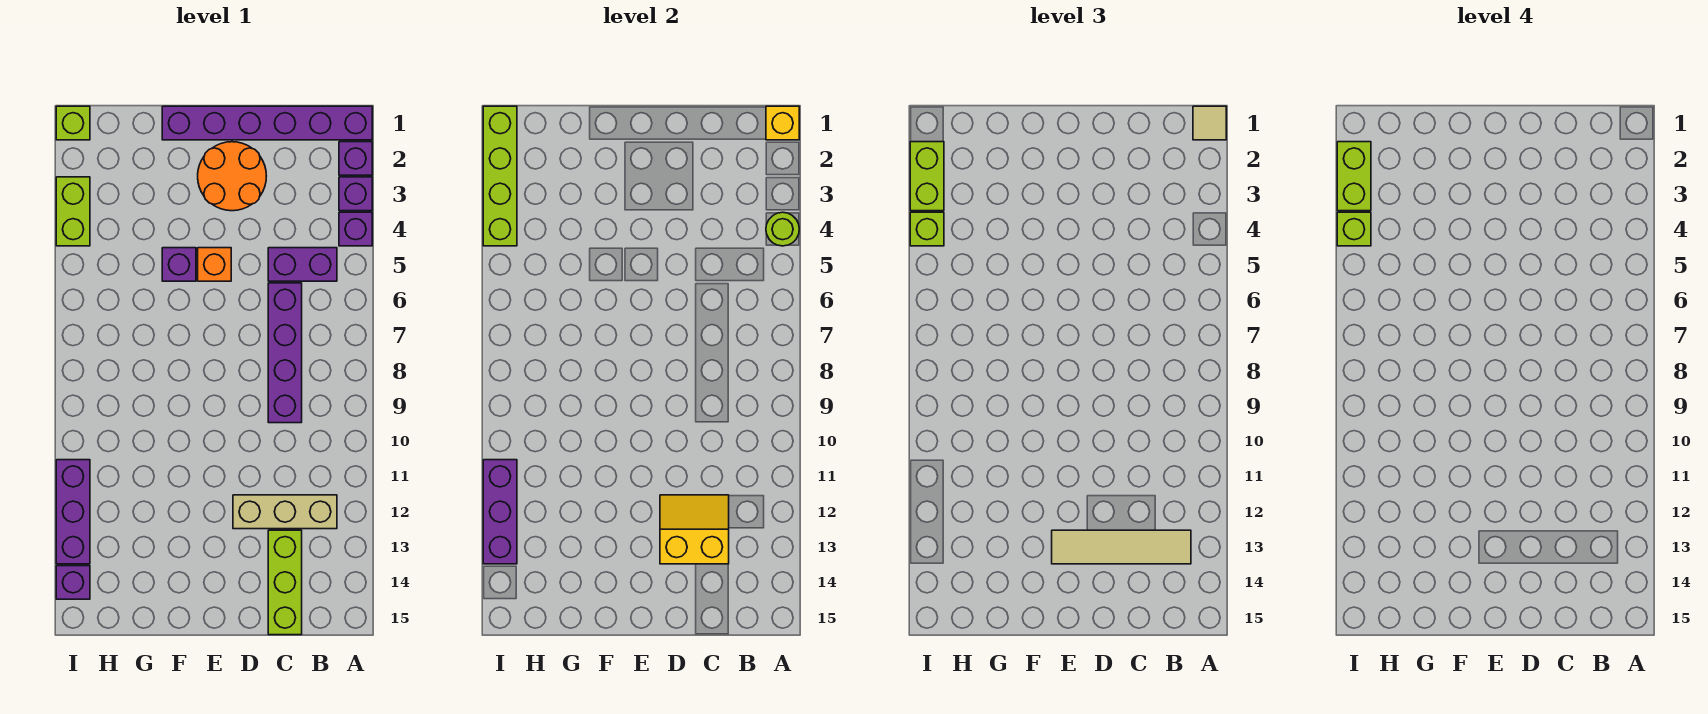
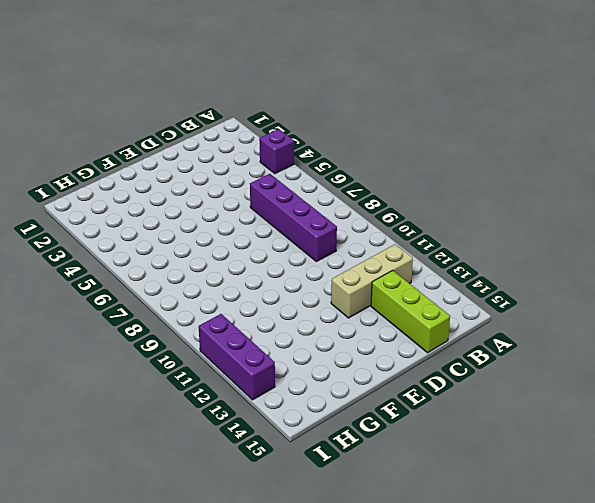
none -> purple brick A1:F1 level 1
none -> purple brick A2 level 1
none -> purple brick A3 level 1

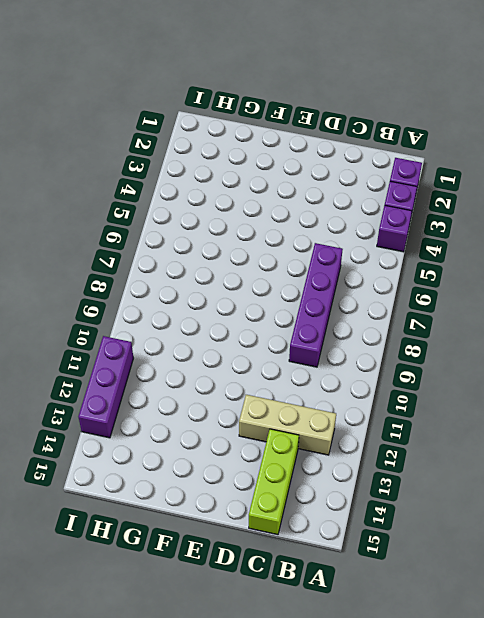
none -> purple brick A1:F1 level 1
none -> purple brick B5:C5 level 1
none -> orange round brick D2:E3 level 1

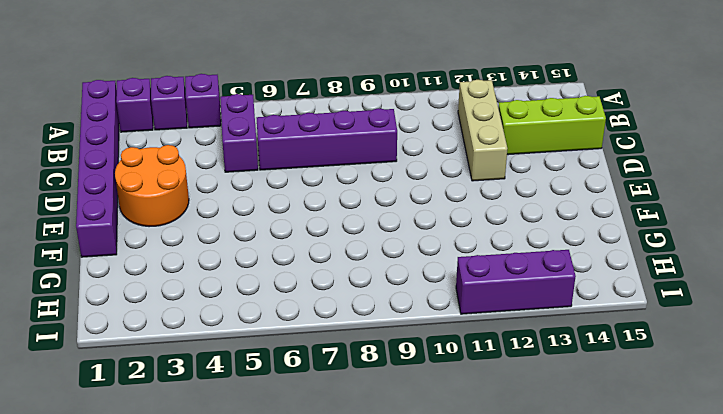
none -> orange brick E5 level 1
none -> purple brick F5 level 1
none -> lime brick I1 level 1

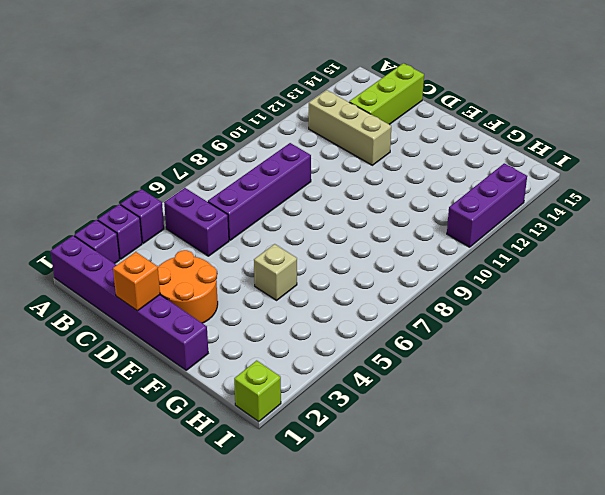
orange brick D1 level 2 -> orange brick E5 level 1
tan brick F5 level 1 -> purple brick F5 level 1
none -> lime brick I3:I4 level 1
none -> purple brick I14 level 1
none -> yellow brick A1 level 2

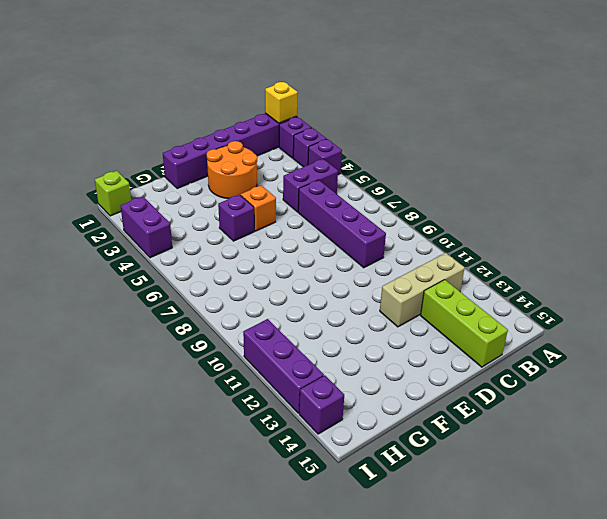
purple brick I3:I4 level 1 -> lime brick I3:I4 level 1
none -> lime round brick A4 level 2
none -> yellow slope C12:D13 level 2 top 13
none -> lime brick I1:I4 level 2

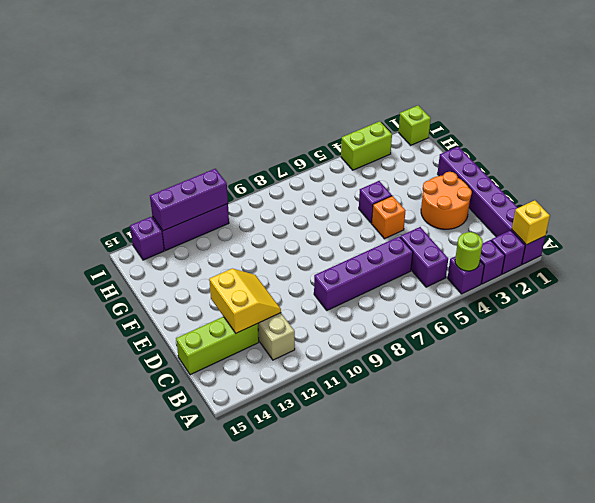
none -> lime brick I1:I4 level 2
none -> tan tile A1 level 3
none -> tan tile B13:E13 level 3

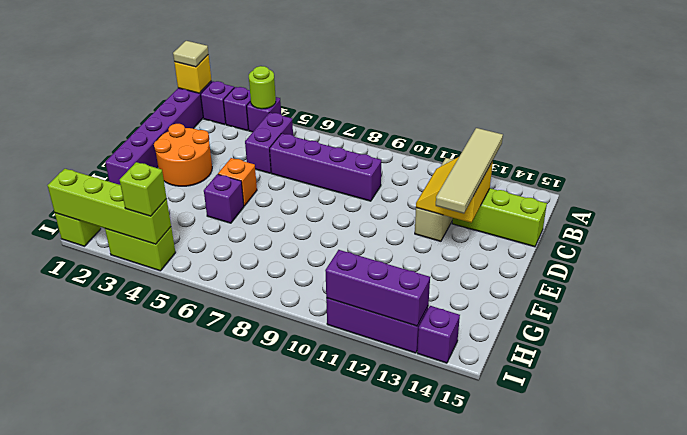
none -> lime brick I2:I3 level 3
none -> lime brick I2:I3 level 4
none -> lime brick I4 level 4

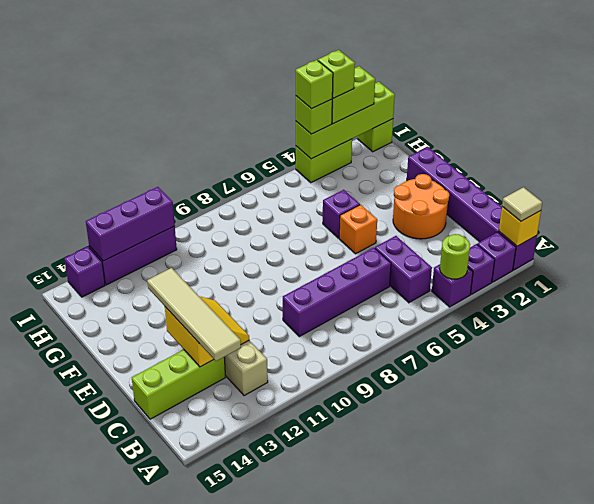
lime brick I3 level 4 -> lime brick I2:I3 level 4

